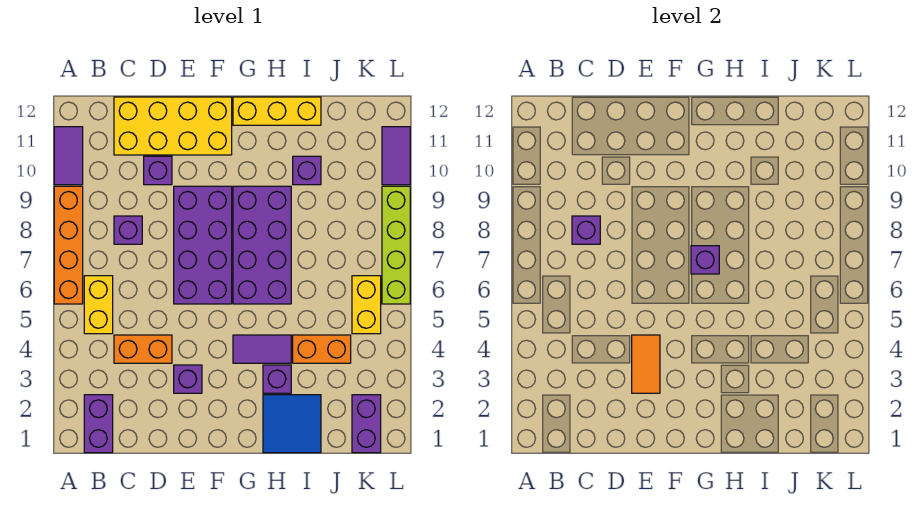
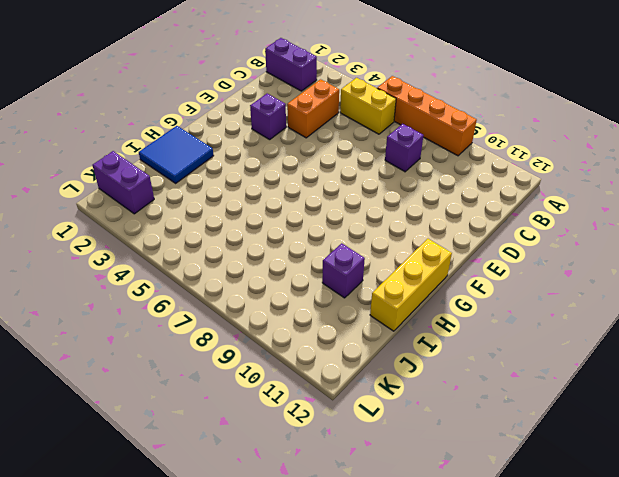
none -> purple tile A10:A11 level 1
none -> yellow brick C11:F12 level 1
none -> purple brick D10 level 1

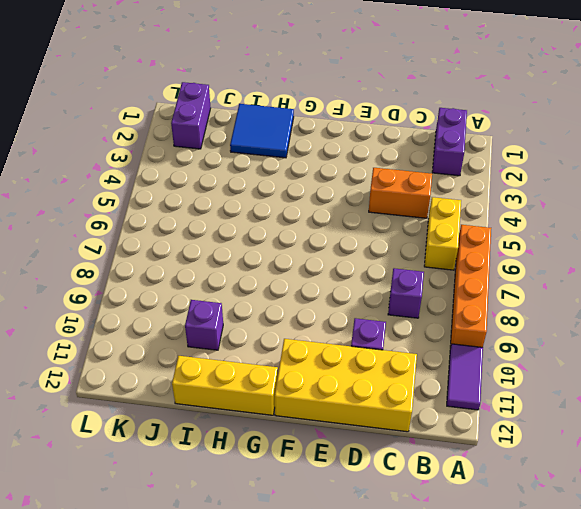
none -> purple brick E3 level 1
none -> purple brick E6:F9 level 1
none -> purple tile G4:H4 level 1

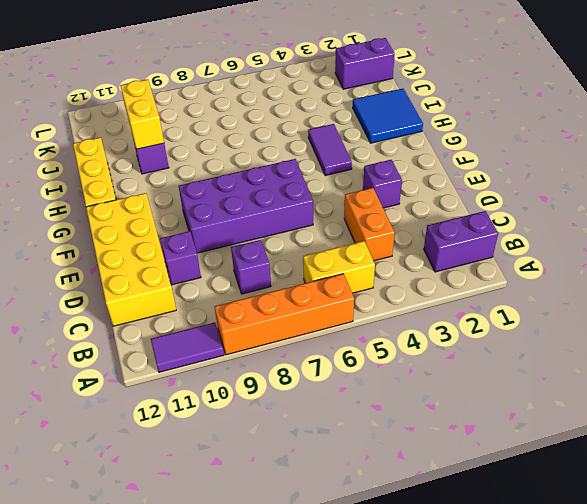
yellow brick I10:J10 level 2 -> yellow brick K5:K6 level 1
none -> purple brick G6:H9 level 1
none -> purple brick H3 level 1
none -> orange brick I4:J4 level 1

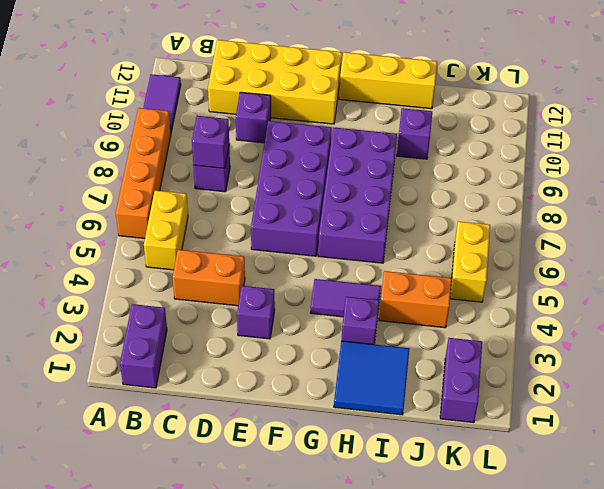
none -> lime brick L6:L9 level 1
none -> purple tile L10:L11 level 1
none -> orange tile E3:E4 level 2

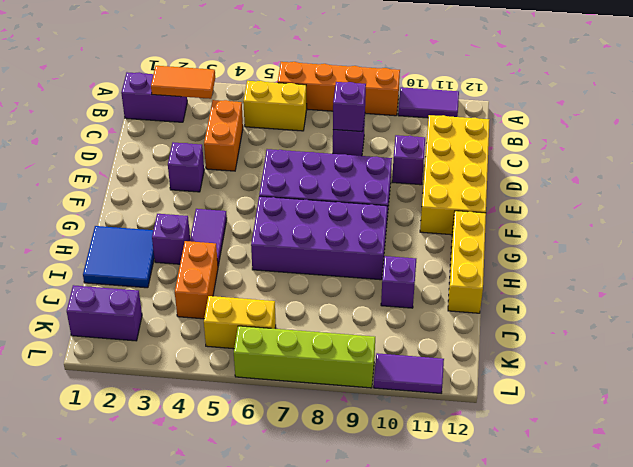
orange tile B2:B3 level 2 -> orange tile E3:E4 level 2
none -> purple brick G7 level 2

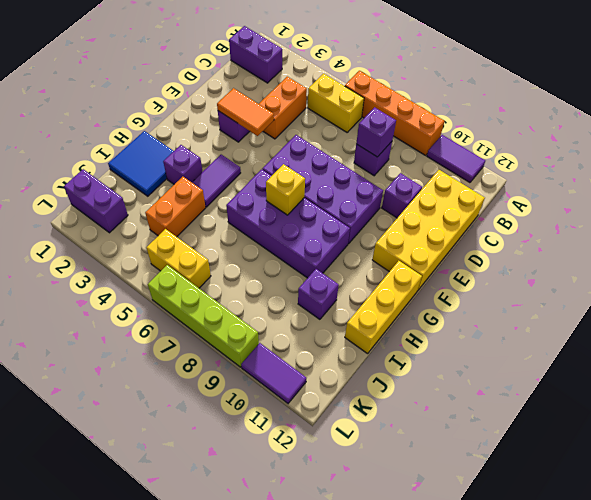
yellow brick G7 level 2 -> purple brick G7 level 2

